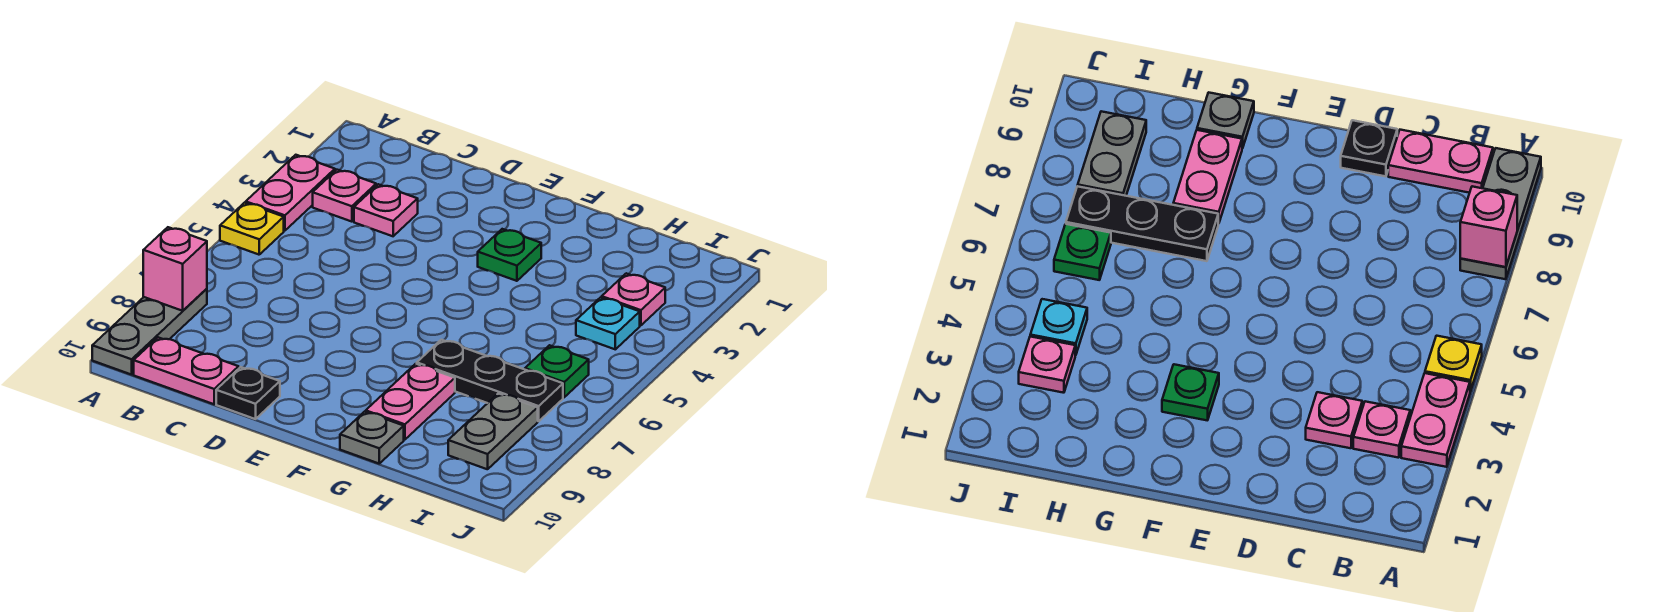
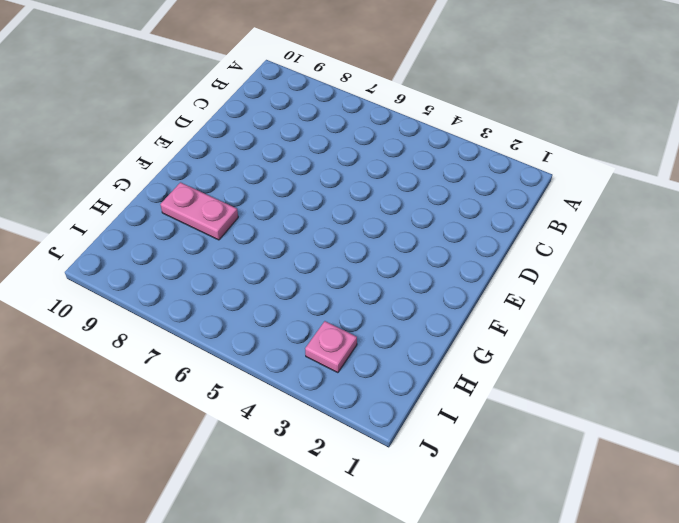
none -> pink plate A3:A4 level 1
none -> yellow plate A5 level 1
none -> grey plate A8:A10 level 1

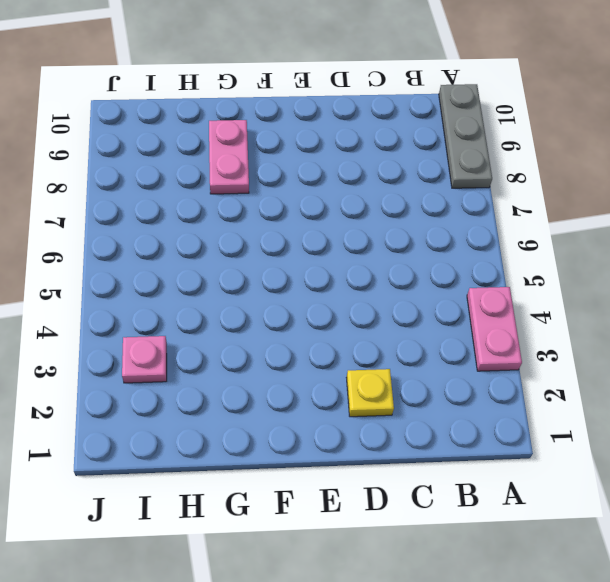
yellow plate D2 level 1 -> yellow plate A5 level 1
none -> pink plate B3 level 1
none -> pink plate B10:C10 level 1
none -> pink plate C3 level 1

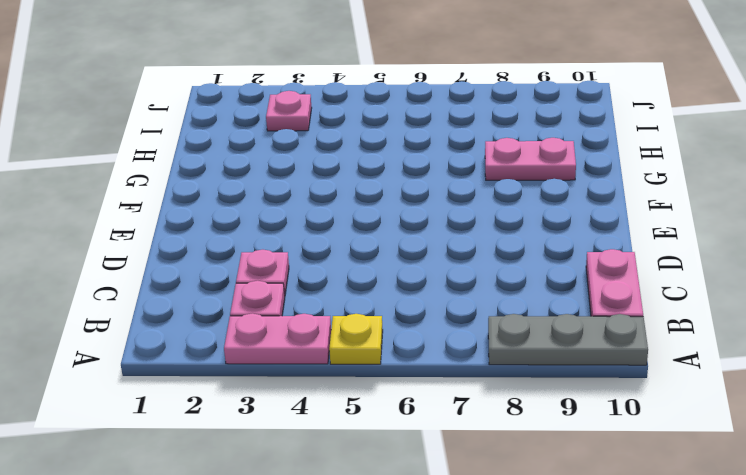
none -> black plate D10 level 1
none -> green plate F3 level 1
none -> black plate G7:I7 level 1

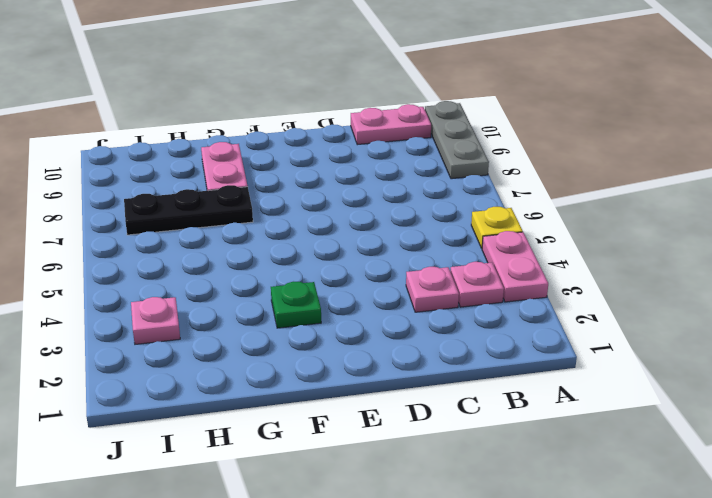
none -> black plate D10 level 1
none -> grey plate G10 level 1
none -> cyan plate I4 level 1

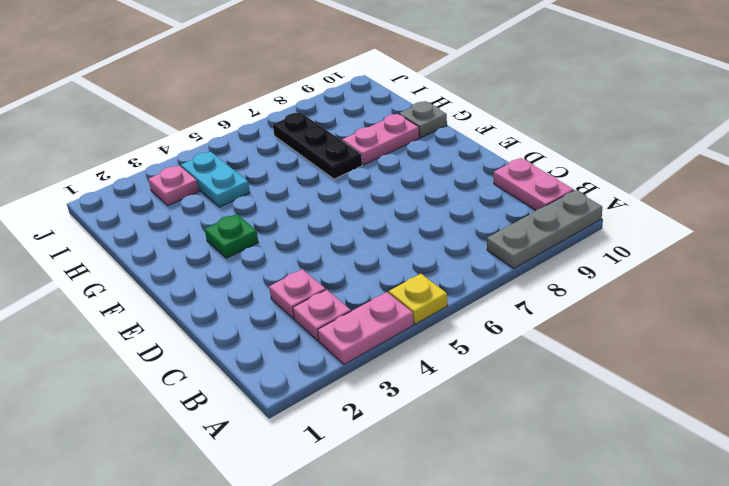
cyan plate H4:I4 level 1 -> cyan plate I4 level 1
none -> black plate D10 level 1
none -> green plate I6 level 1
none -> grey plate I8:I9 level 1

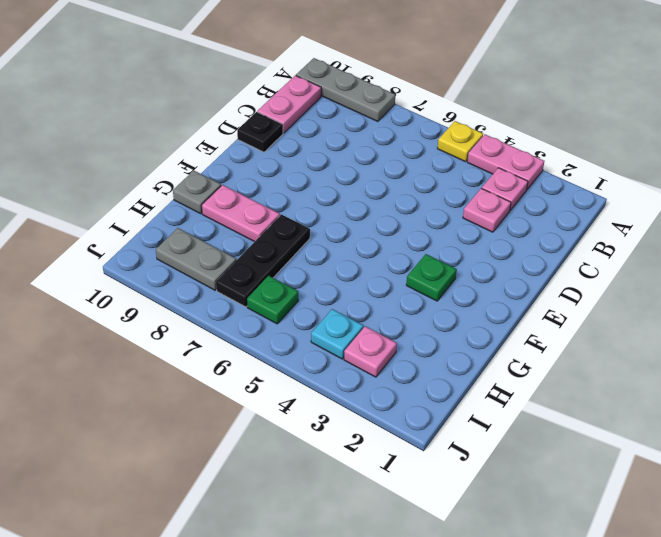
none -> pink brick A8 level 2

